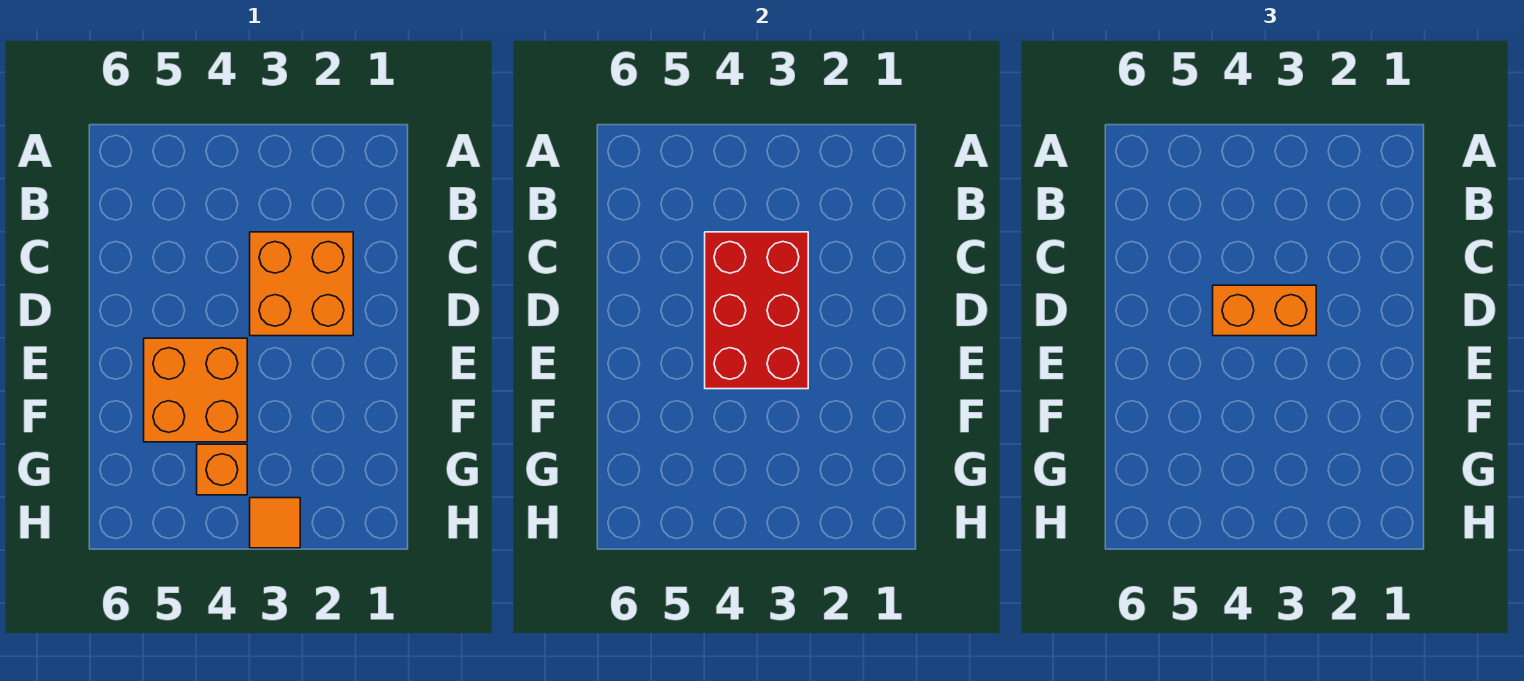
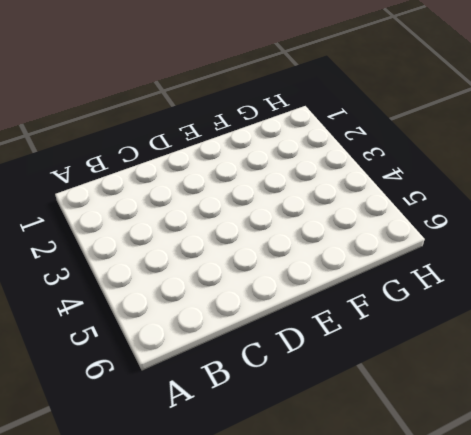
none -> orange brick C2:D3 level 1
none -> orange brick E4:F5 level 1

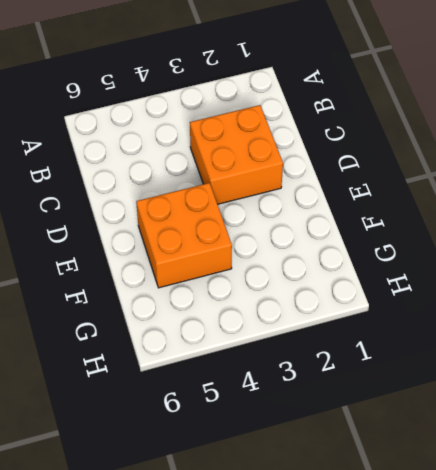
none -> orange brick G4 level 1
none -> orange tile H3 level 1

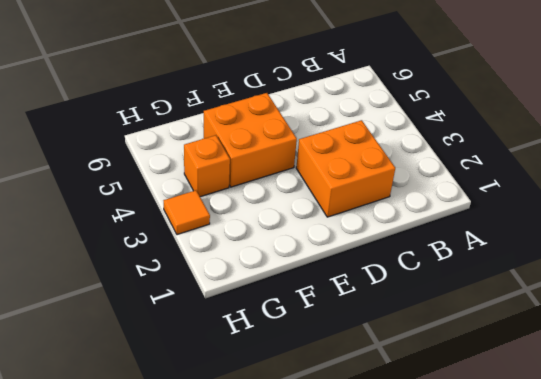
none -> red brick C3:E4 level 2
none -> orange brick D3:D4 level 3

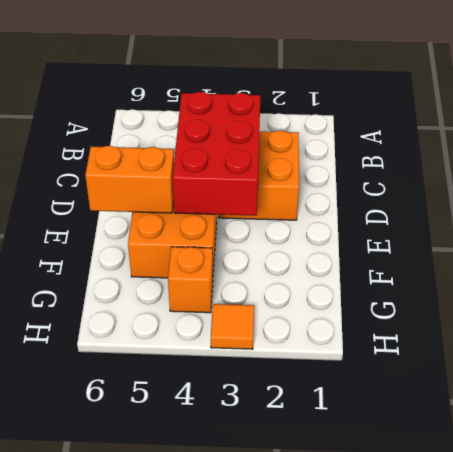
orange brick E5:E6 level 2 -> orange brick D3:D4 level 3

